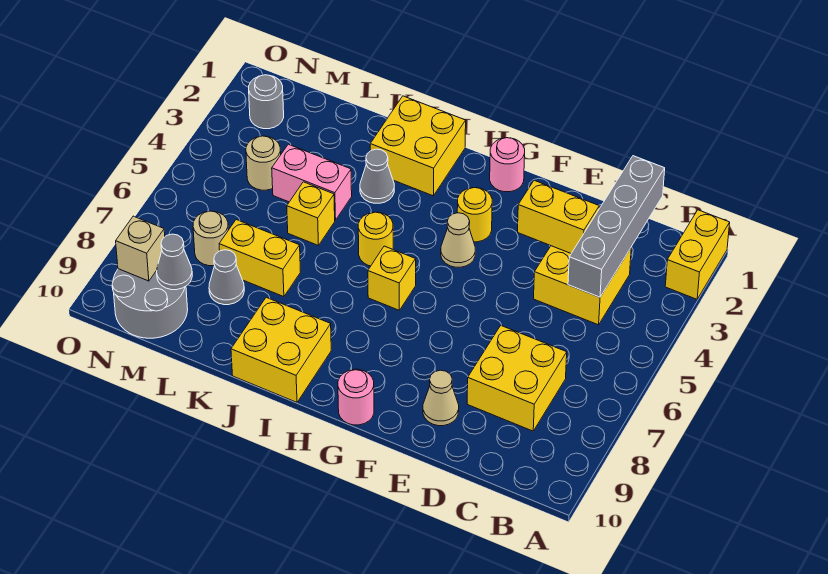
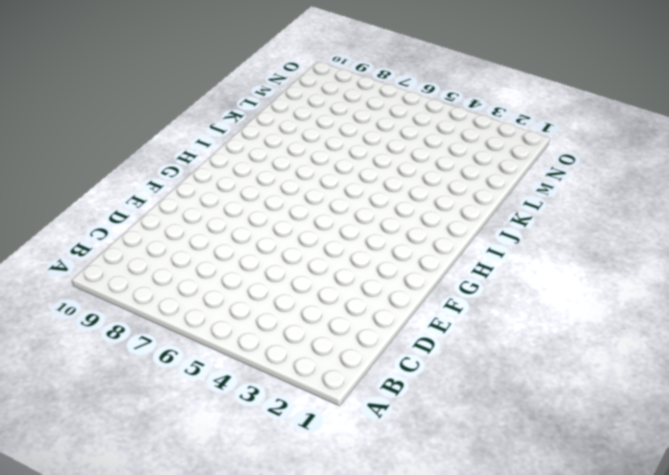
none -> yellow brick A1:A2 level 1
none -> yellow brick C3:D4 level 1
none -> yellow brick C7:D8 level 1

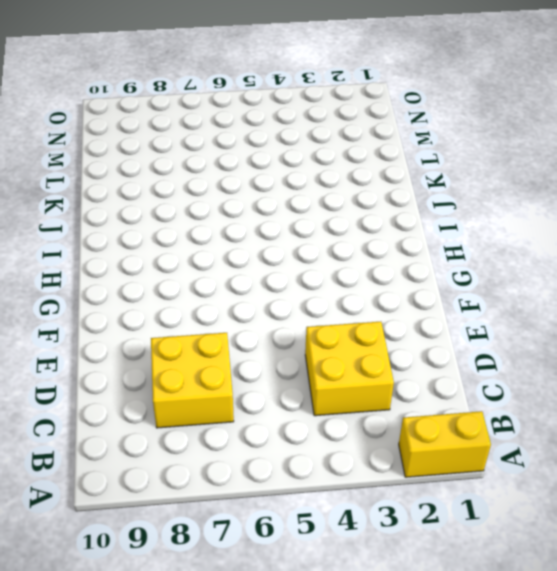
none -> tan cone E9 level 1
none -> pink round brick G1 level 1
none -> yellow round brick G3 level 1

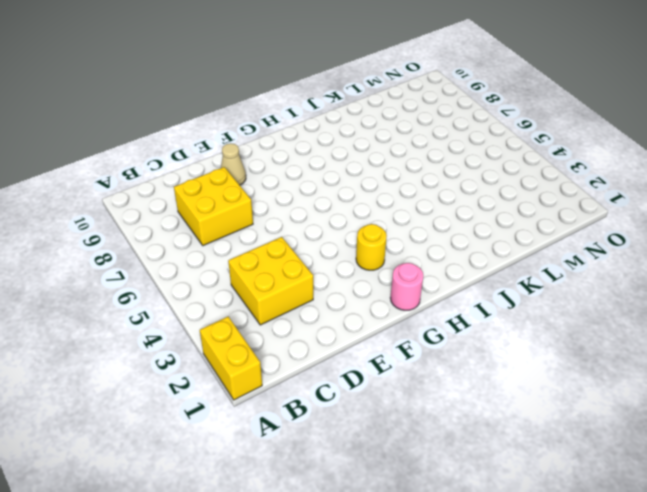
none -> tan cone G4 level 1
none -> pink round brick G10 level 1
none -> yellow brick H6 level 1

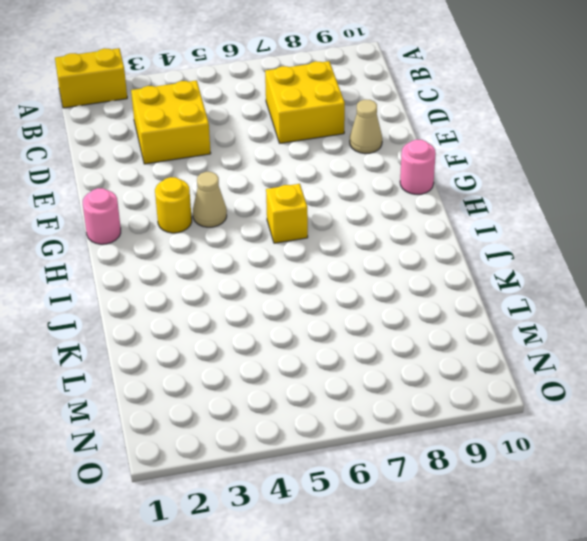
none -> yellow brick I1:J2 level 1
none -> yellow round brick I5 level 1
none -> yellow brick I9:J10 level 1

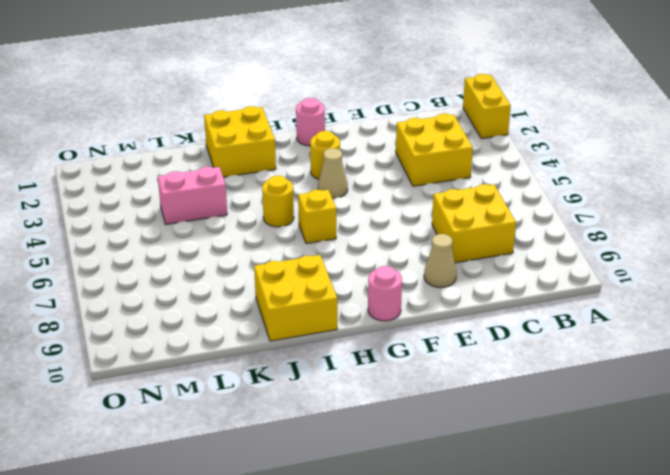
none -> grey cone J3 level 1
none -> yellow brick K5 level 1
none -> yellow brick K7:L7 level 1

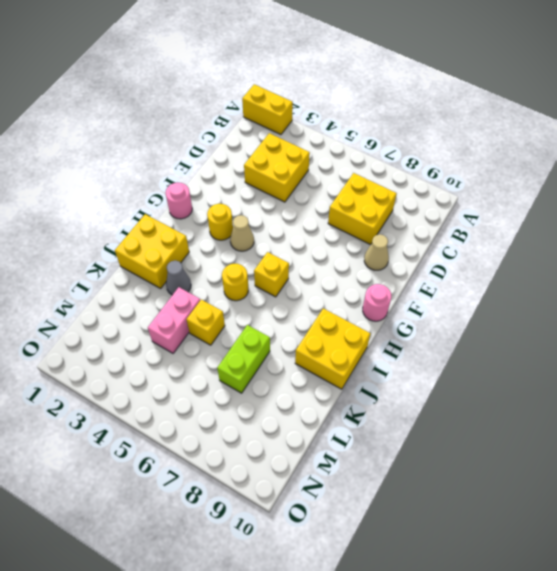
lime brick K7:L7 level 1 -> yellow brick K7:L7 level 1
none -> grey cone L8 level 1
none -> tan round brick M4 level 1
none -> tan round brick M7 level 1

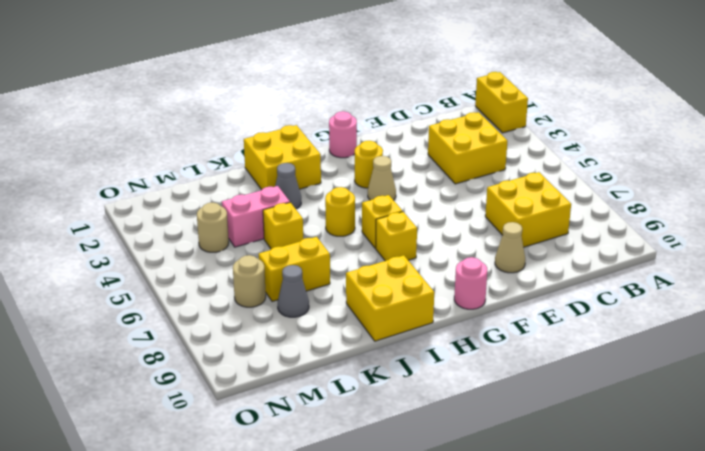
yellow brick H7 level 1 -> none
none -> grey round brick M9:N10 level 1
none -> grey round brick N2 level 1
none -> grey brick C1:C4 level 2

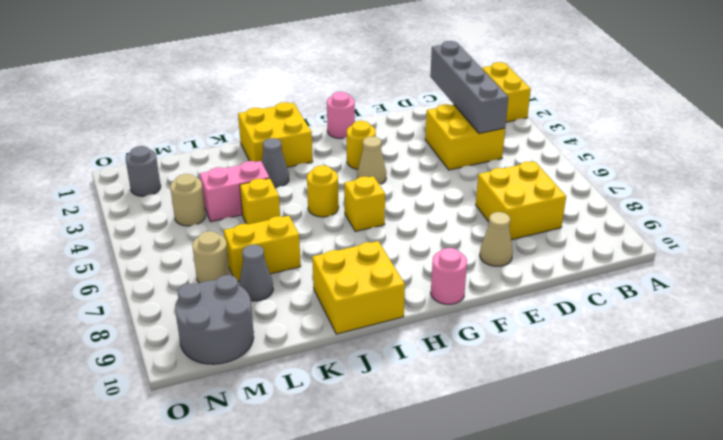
none -> yellow brick D3:E3 level 2
none -> grey cone M9 level 2
none -> tan brick N9 level 2

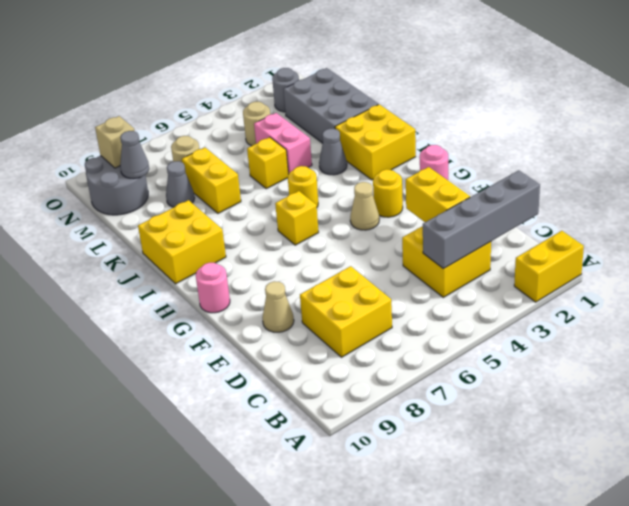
grey brick K1:M2 level 1 -> none

